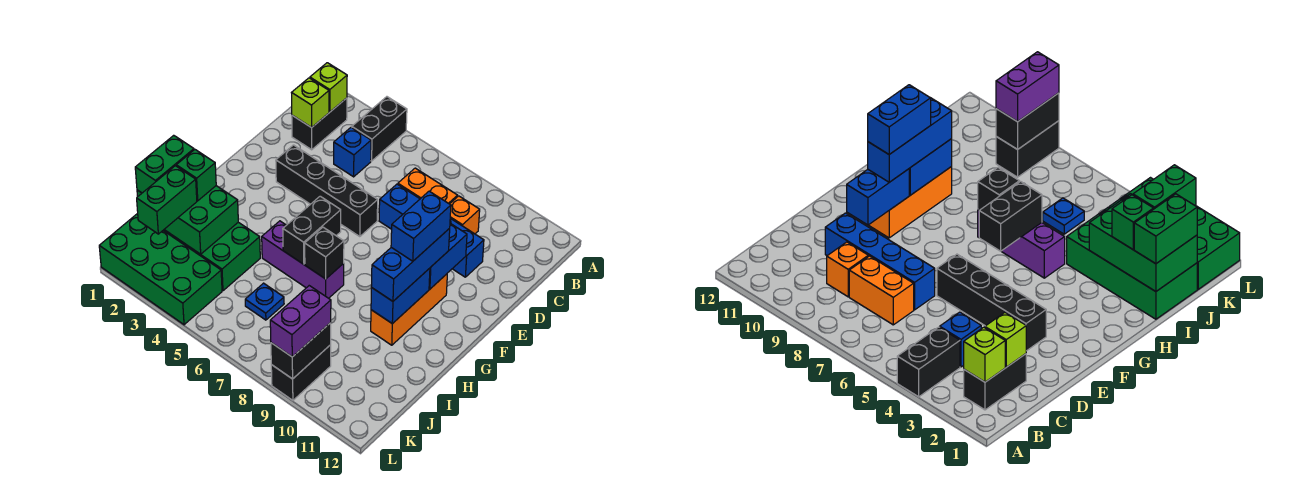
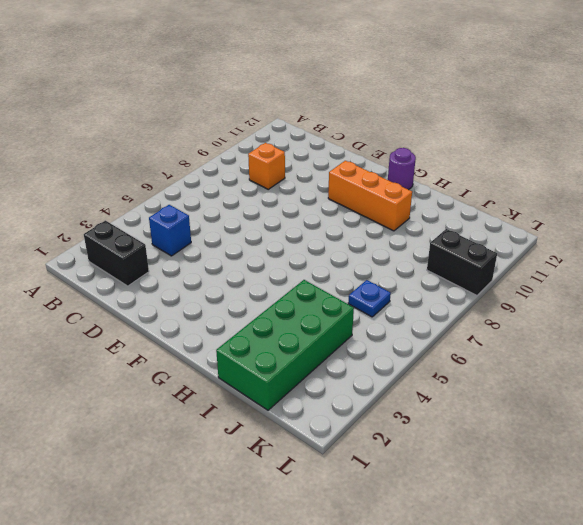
purple round brick G12 level 1 -> none
none -> black brick A4:B4 level 1
none -> orange brick C7:C8 level 1
none -> blue brick D7:D10 level 1

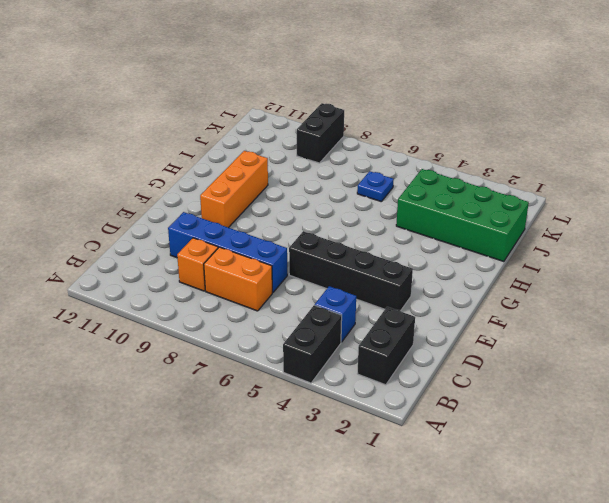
none -> purple brick H5:H7 level 1
none -> green brick K1:L4 level 1
none -> lime brick B2 level 2

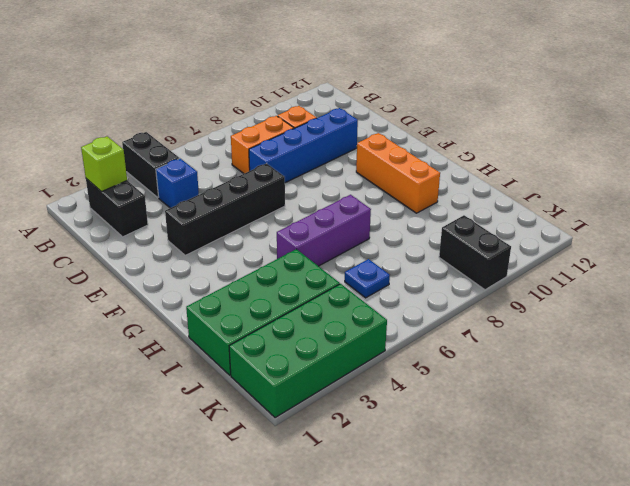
none -> lime brick C2 level 2
none -> blue brick E10:F10 level 2
none -> black brick G6:H6 level 2

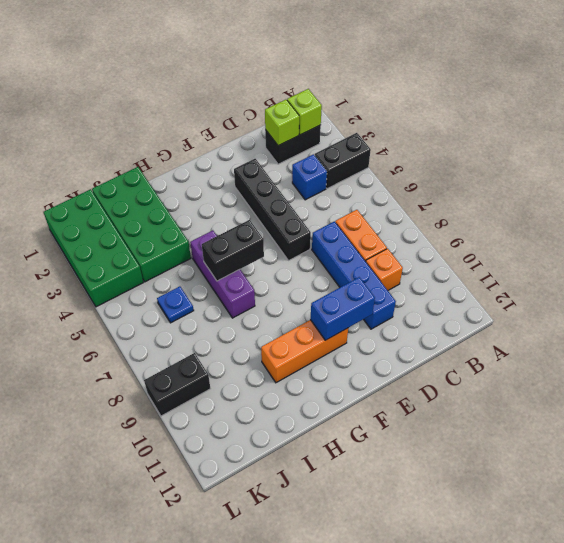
none -> blue brick G10:H10 level 2
none -> black brick H7 level 2
none -> green brick I1:J3 level 2

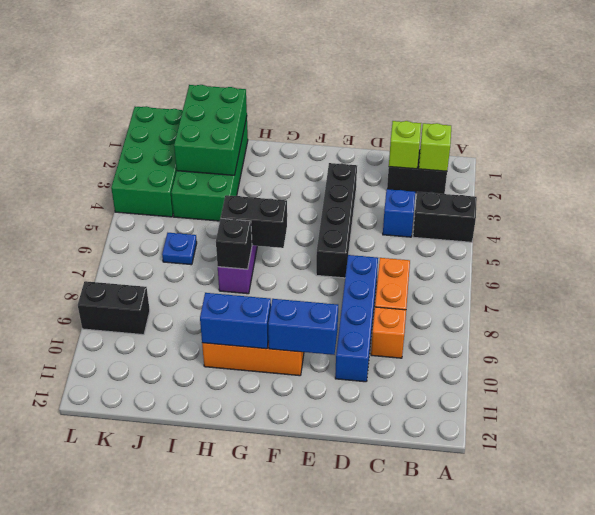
none -> black brick K9:L9 level 2
none -> blue brick F10:H10 level 3
none -> green brick I1:J1 level 3

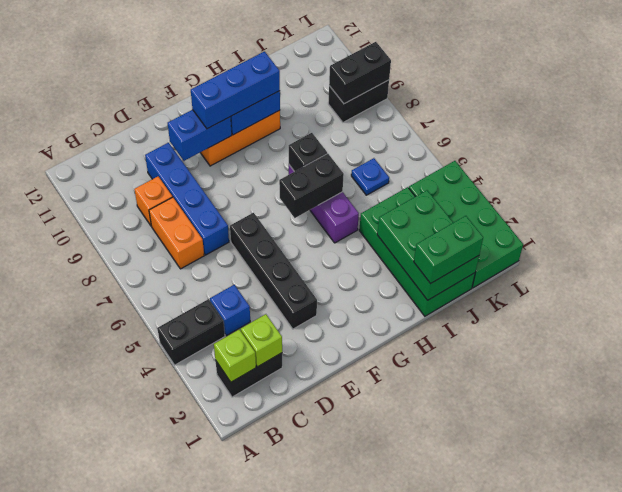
none -> green brick I2 level 3
none -> green brick J2:K2 level 3
none -> purple brick K9:L9 level 3

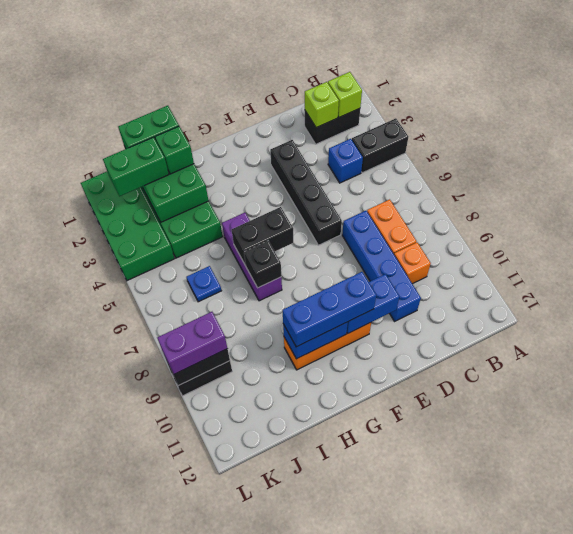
none -> blue brick F10:G10 level 4

